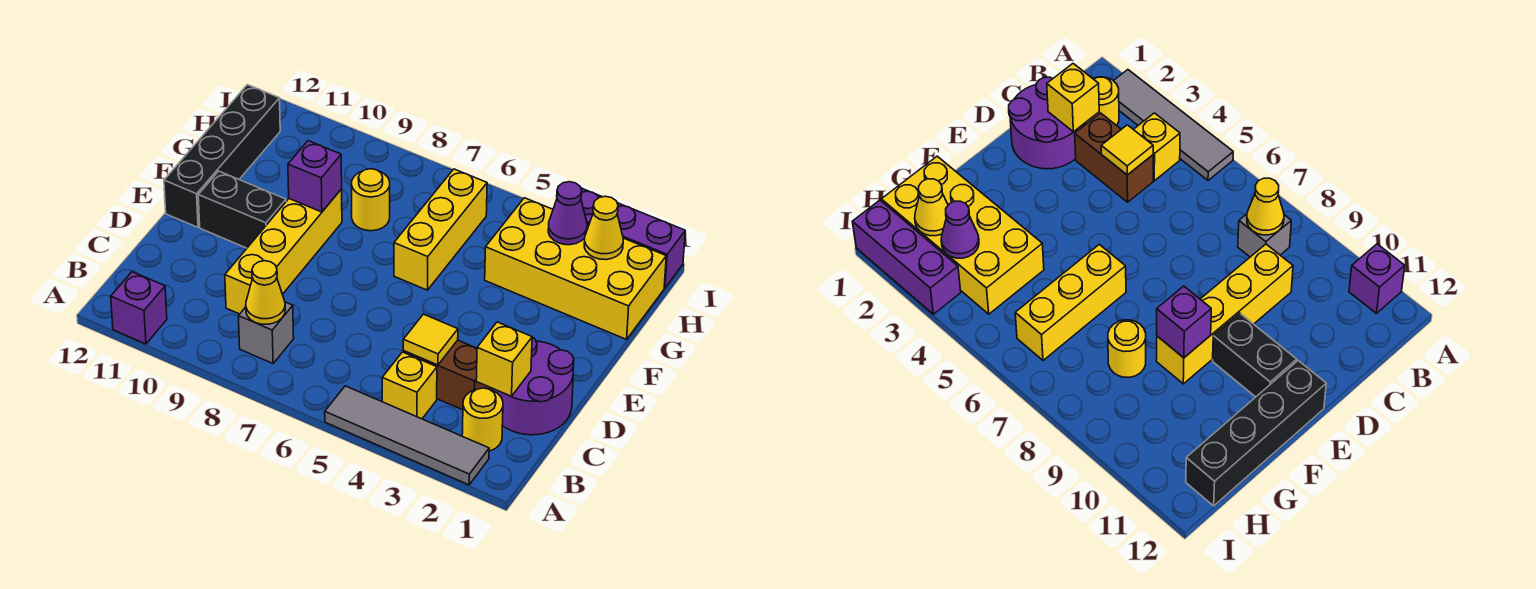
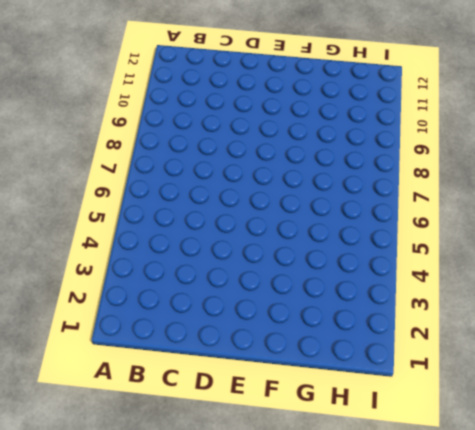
none -> grey tile A2:A5 level 1
none -> purple brick A11 level 1
none -> yellow round brick B2 level 1

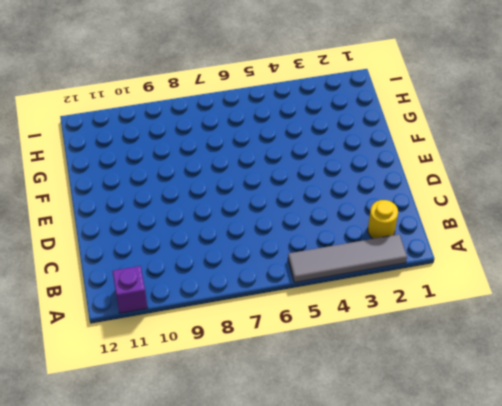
none -> yellow brick B4 level 1
none -> grey brick B8 level 1
none -> purple round brick C1:D2 level 1

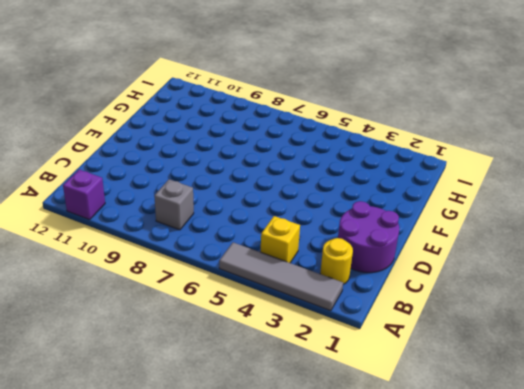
none -> brown brick C3:C4 level 1
none -> yellow brick C9:F9 level 1
none -> black brick E10:E11 level 1

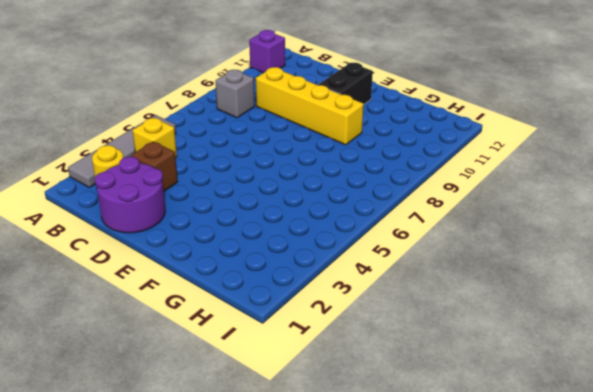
brown brick C3 level 1 -> brown brick C3:C4 level 1
none -> black brick E12:H12 level 1
none -> yellow brick F6:H6 level 1
none -> yellow brick G1:H4 level 1

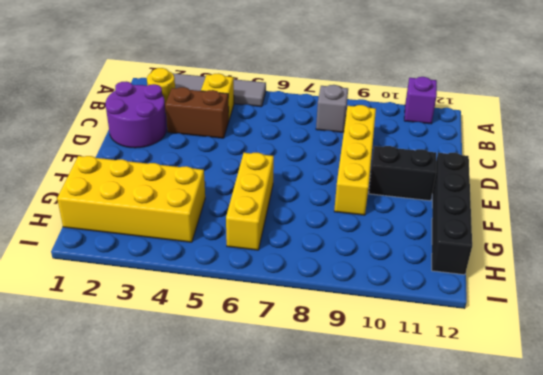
none -> yellow round brick G8 level 1
none -> purple brick I1:I3 level 1
none -> yellow cone B8 level 2

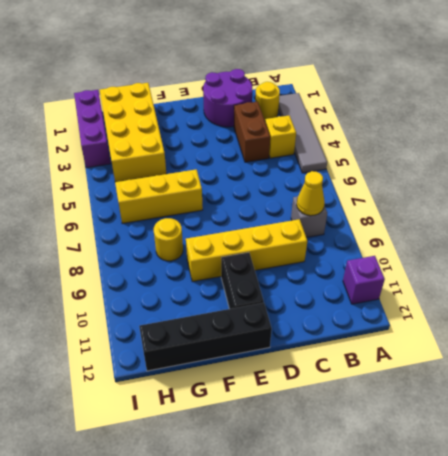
none -> yellow brick C2 level 2
none -> yellow tile C4 level 2
none -> purple brick F9 level 2

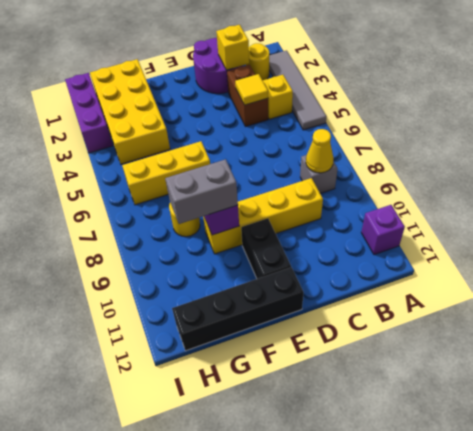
grey brick F9:G9 level 3 -> none
none -> yellow cone H2 level 2
none -> purple cone H3 level 2

